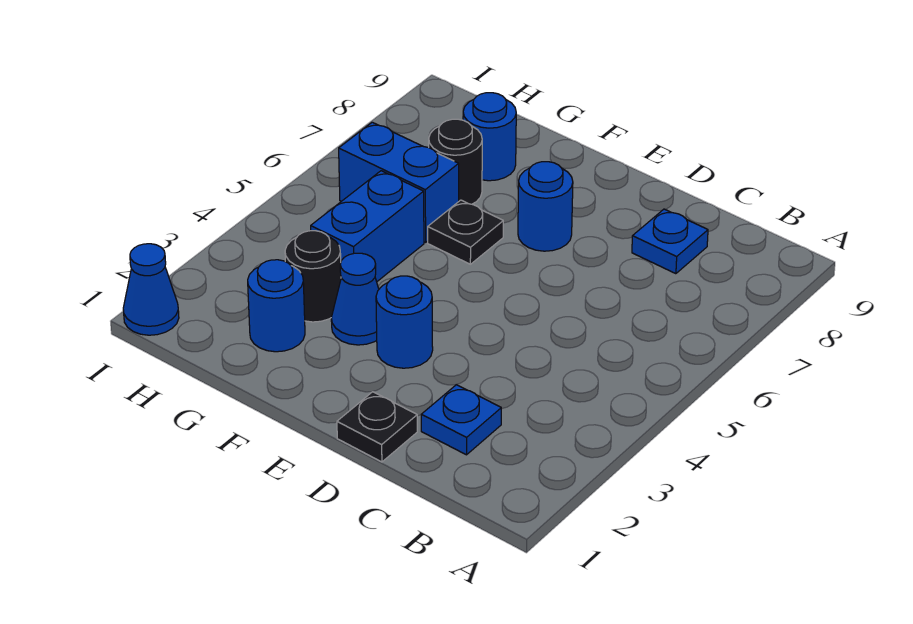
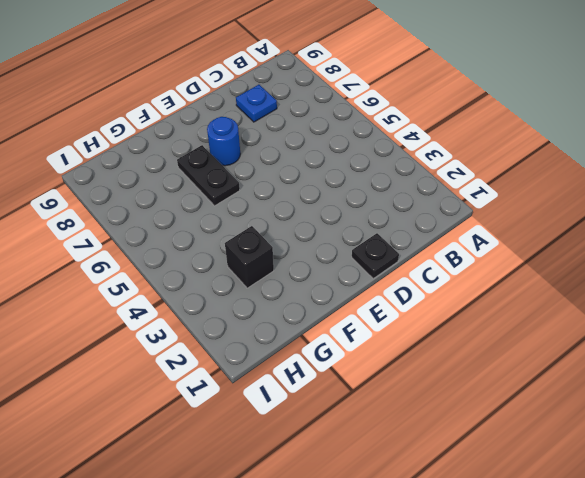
black plate F6:F7 level 1 -> black plate F6 level 1
black brick G3 level 1 -> black round brick G3 level 1
none -> blue plate C2 level 1
none -> blue round brick E3 level 1
none -> blue cone F3 level 1

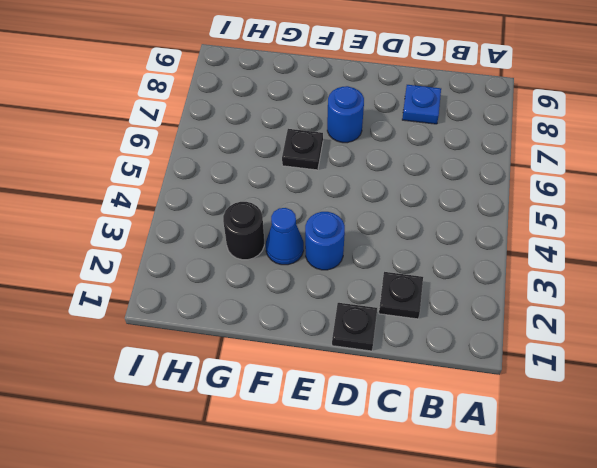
black plate C2 level 1 -> blue plate C2 level 1
none -> blue round brick G2 level 1
none -> blue brick G4:G5 level 1
none -> blue brick G6:H6 level 1

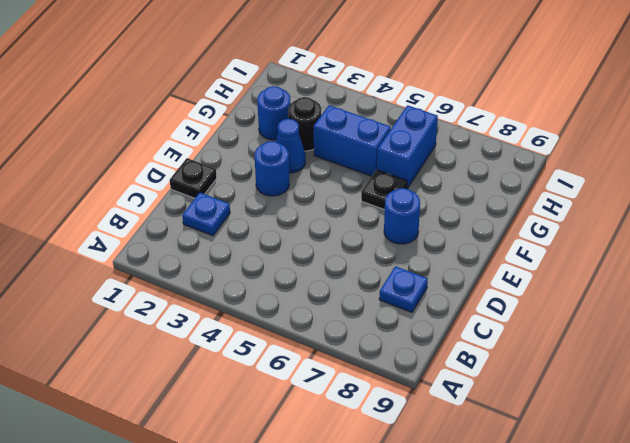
none -> black round brick G7 level 1
none -> blue round brick G8 level 1
none -> blue cone I1 level 1

